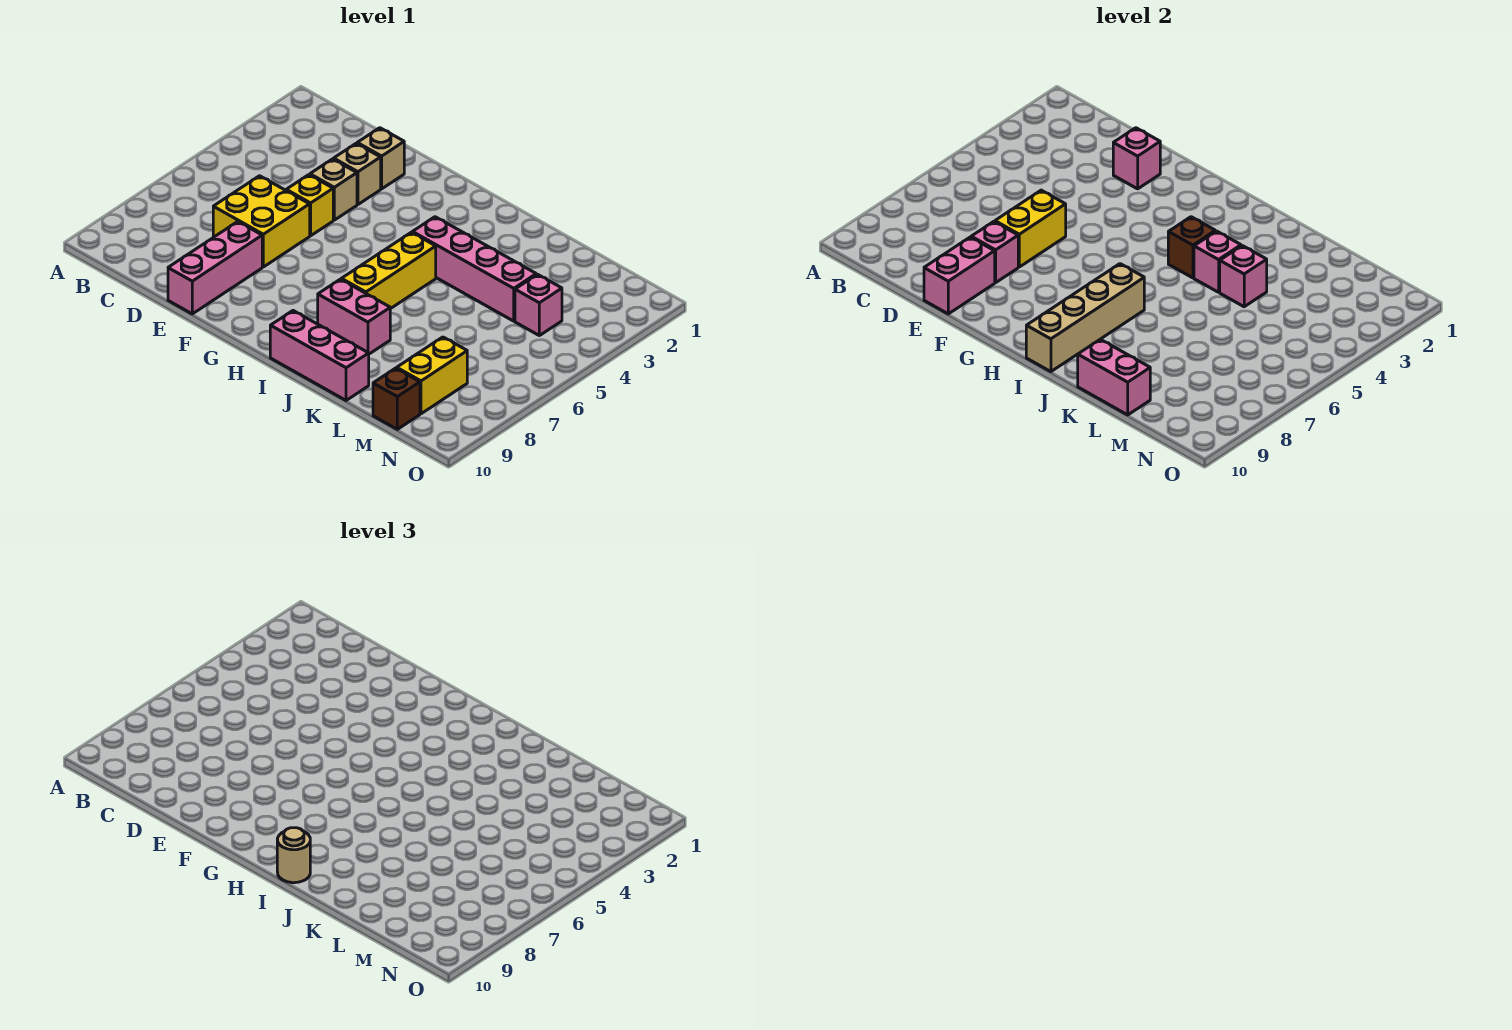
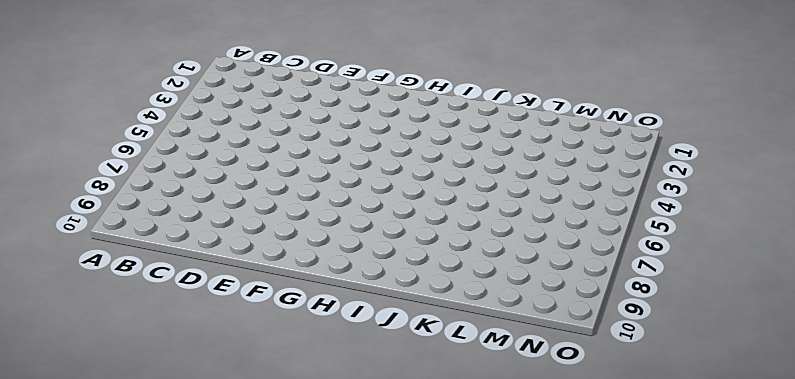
none -> yellow brick D6:E7 level 1
none -> tan brick E2 level 1
none -> tan brick E3 level 1

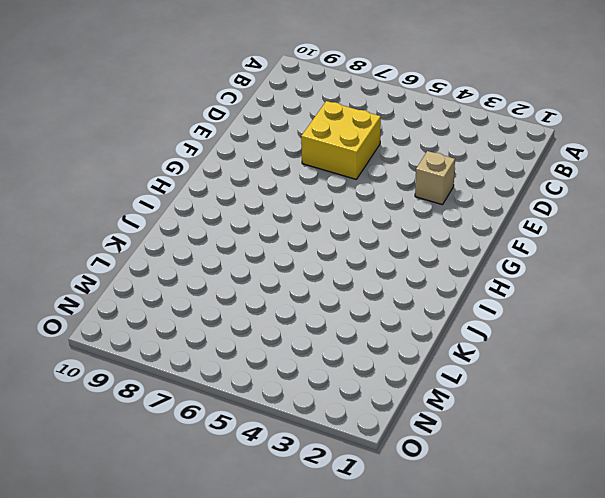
none -> tan brick E2 level 1
none -> tan brick E4 level 1
none -> yellow brick E5 level 1

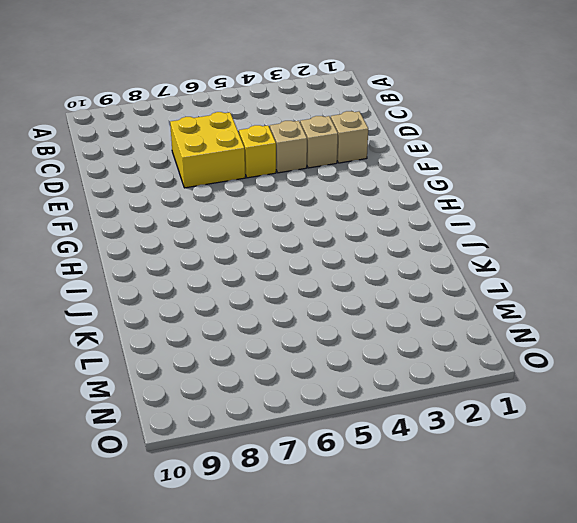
none -> pink brick E8:E10 level 1
none -> pink brick I4:L4 level 1
none -> yellow brick I5:I7 level 1

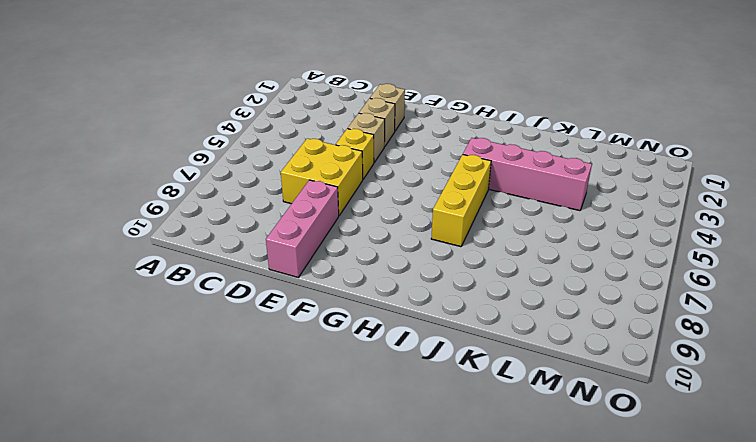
none -> pink brick I8:J8 level 1
none -> pink brick I10:K10 level 1
none -> pink brick M4 level 1

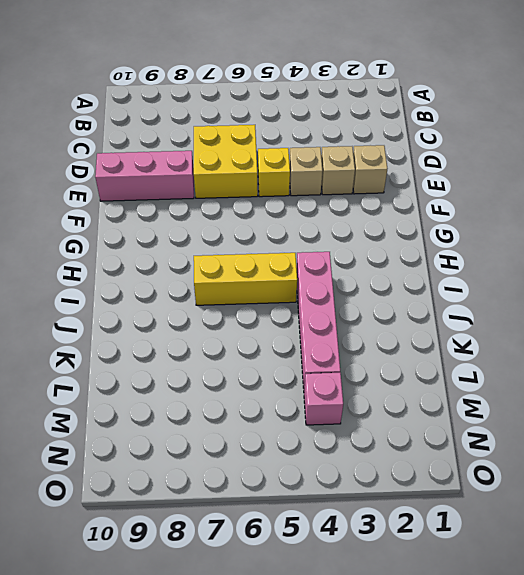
none -> pink brick I8:J8 level 1
none -> pink brick I10:K10 level 1
none -> yellow brick M8:M9 level 1

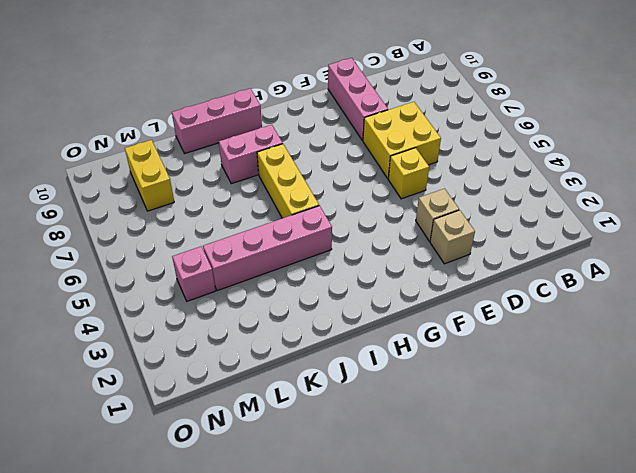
none -> tan brick E4 level 1
none -> brown brick M10 level 1
none -> pink brick E2 level 2

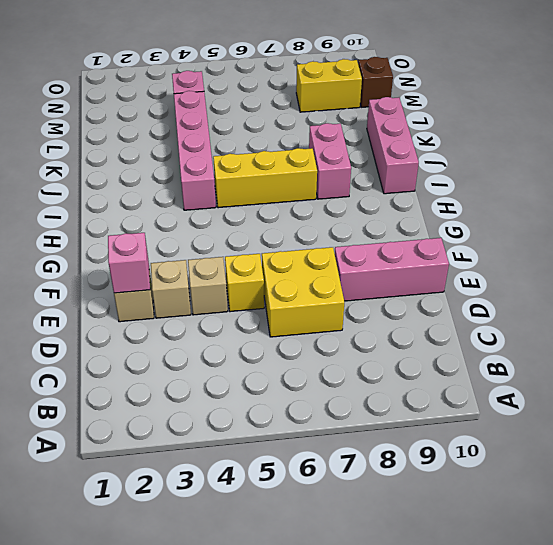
none -> yellow brick E6:E7 level 2
none -> pink brick E8 level 2
none -> pink brick E9:E10 level 2

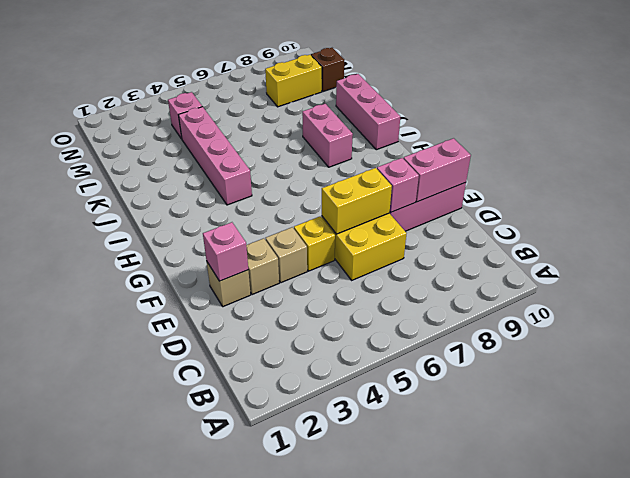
none -> yellow brick I5:I7 level 1
none -> brown brick I4 level 2
none -> tan brick I7:I10 level 2

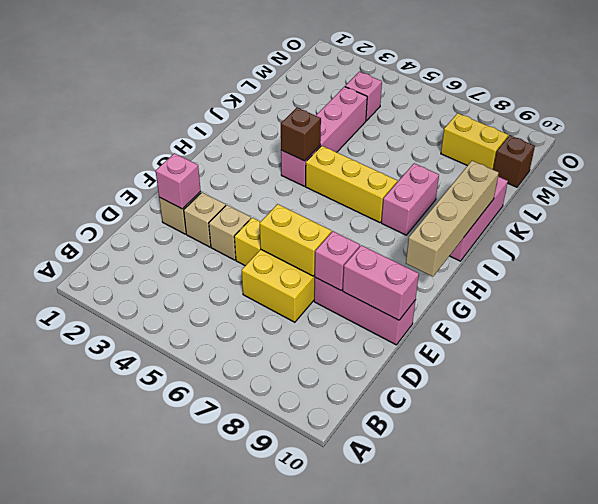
tan brick G10:J10 level 2 -> tan brick I7:I10 level 2
none -> pink brick J4 level 2
none -> pink brick K4 level 2
none -> pink brick K10:L10 level 2

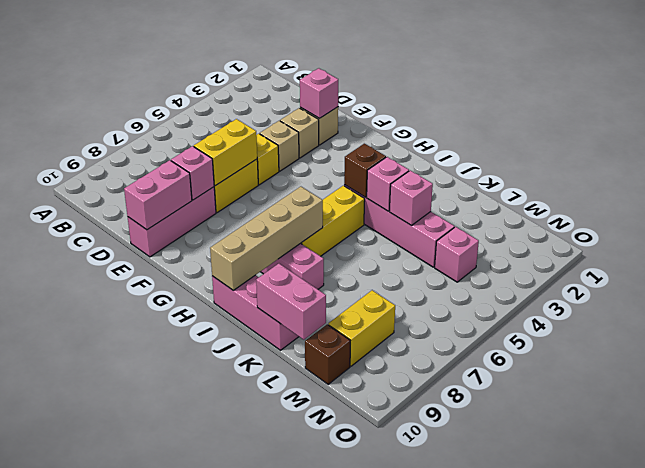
none -> tan round brick I10 level 3

